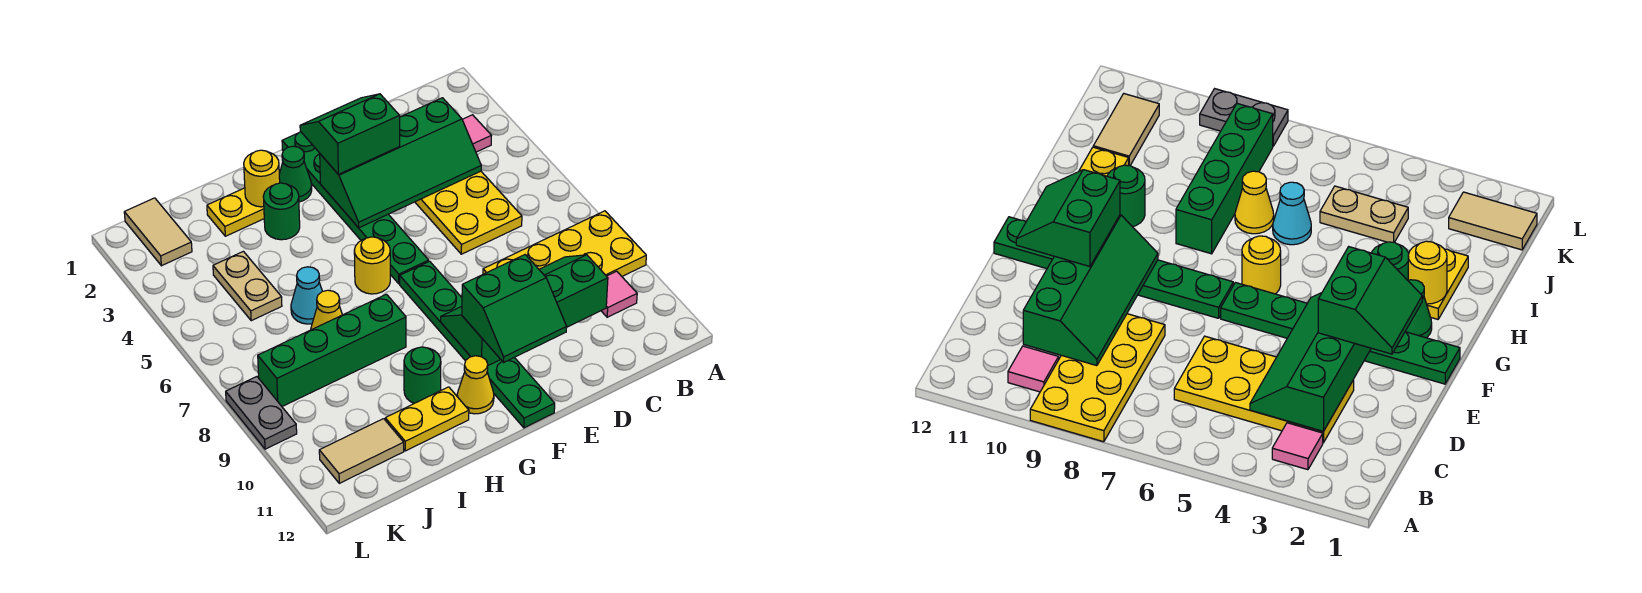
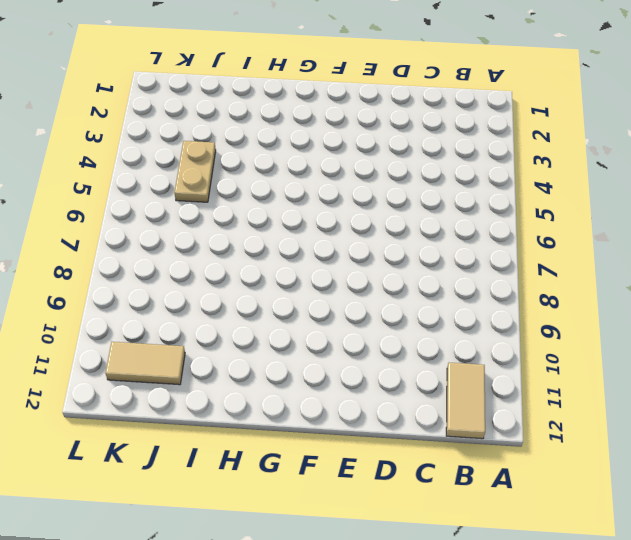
tan tile B11:B12 level 1 -> tan tile K1:K2 level 1
none -> yellow plate A8:D9 level 1
none -> pink tile B3 level 1
none -> pink tile B10 level 1

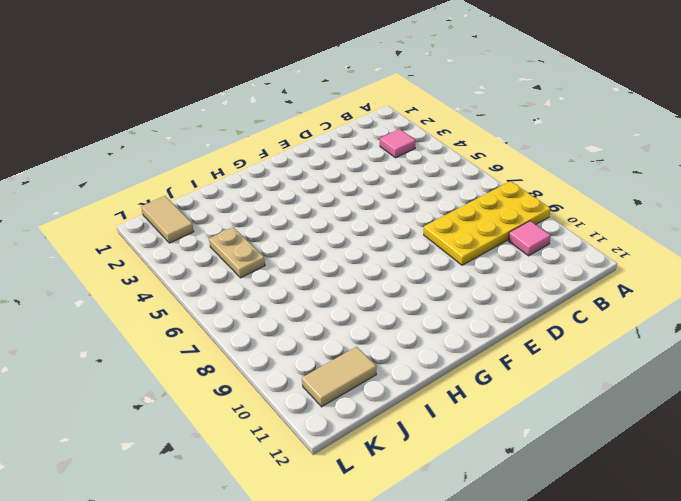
none -> yellow plate C3:D6 level 1
none -> green plate F1:F6 level 1
none -> green plate F7:F12 level 1

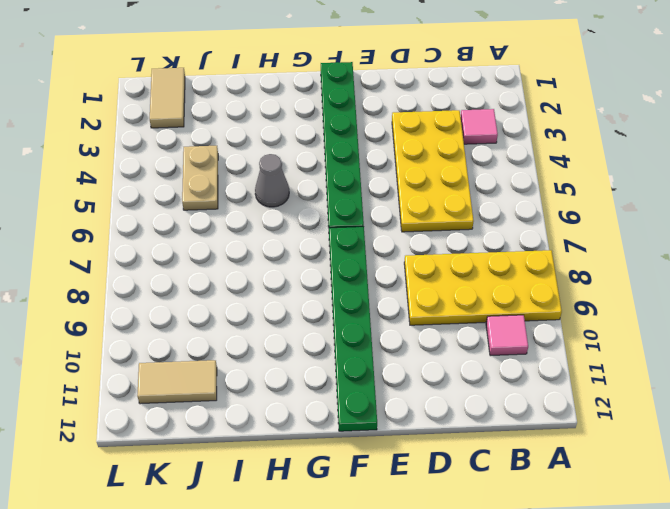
grey cone H5 level 1 -> none
none -> green cone G2 level 1
none -> yellow round brick G6 level 1
none -> yellow cone G11 level 1

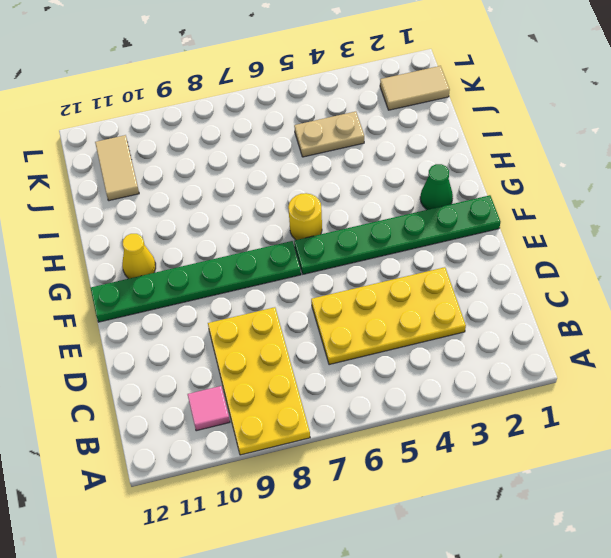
none -> pink tile B3 level 1
none -> yellow plate H2:I2 level 1
none -> green round brick H3 level 1

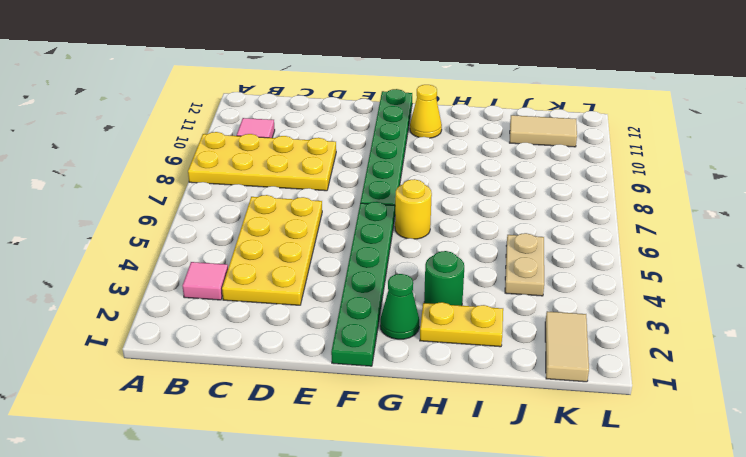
none -> green brick H8:K8 level 1
none -> green round brick H10 level 1
none -> yellow plate H11:I11 level 1

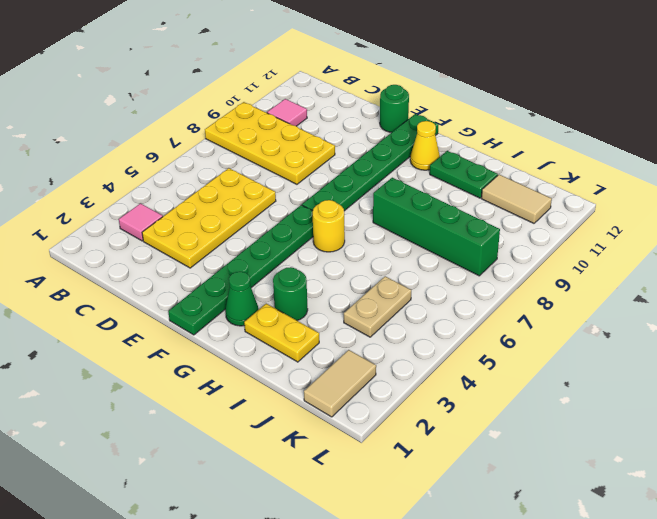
green round brick E12 level 1 -> green round brick H10 level 1
green plate H11:I11 level 1 -> yellow plate H11:I11 level 1
none -> cyan cone I6 level 1
none -> yellow cone I7 level 1
none -> grey plate L8:L9 level 1

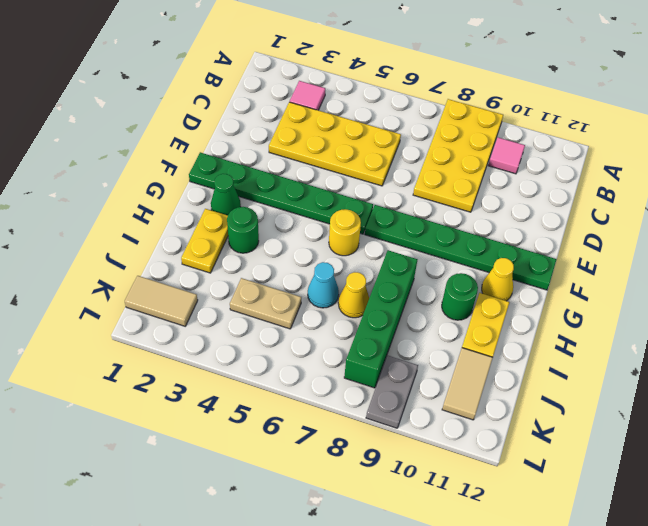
grey plate K9:L9 level 1 -> grey plate L8:L9 level 1
none -> green slope C3:F4 level 2 top 3
none -> green slope C9:F10 level 2 top 10
none -> yellow round brick H2 level 2

